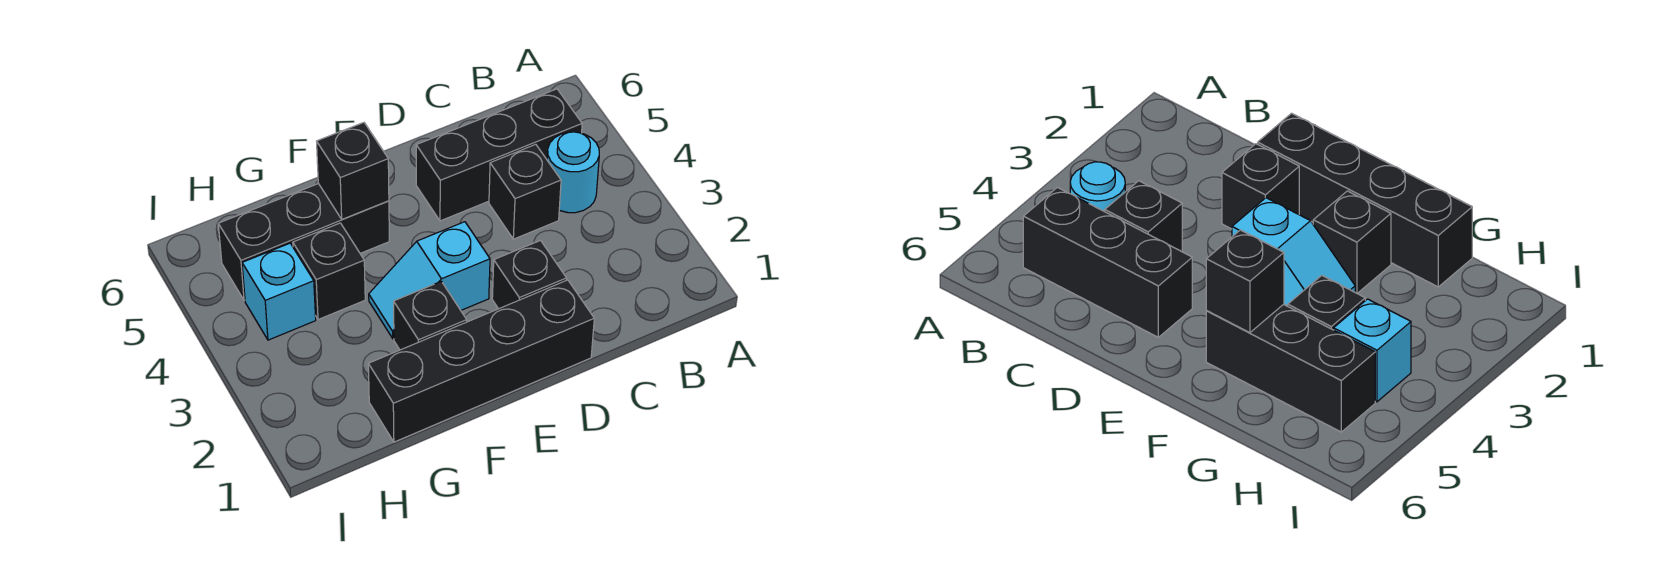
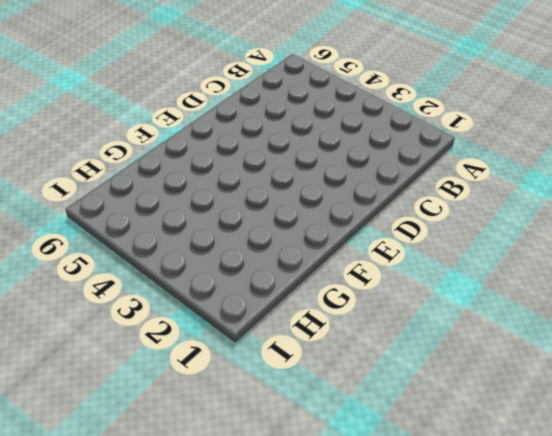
none -> cyan round brick B4 level 1
none -> black brick B5:D5 level 1

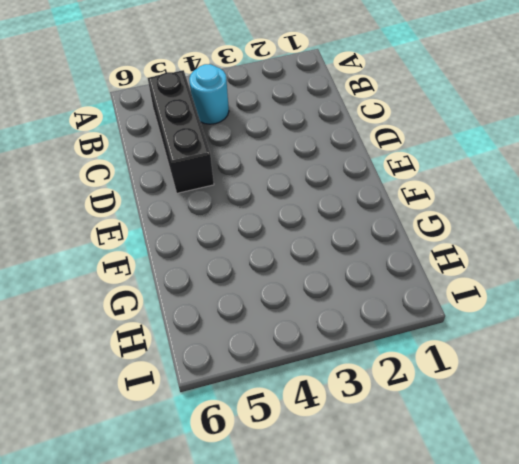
none -> black brick C4 level 1
none -> black brick D1:G1 level 1

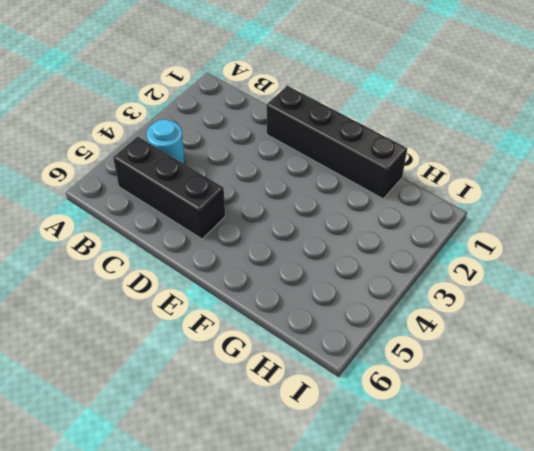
none -> black brick C4 level 1
none -> black brick D2 level 1

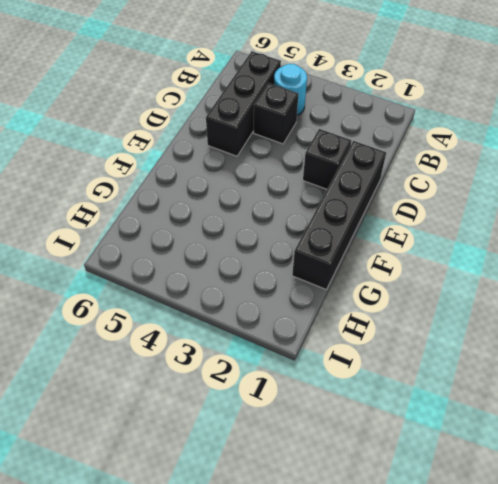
none -> cyan slope E3:F3 level 1 top E
none -> black brick F2 level 1

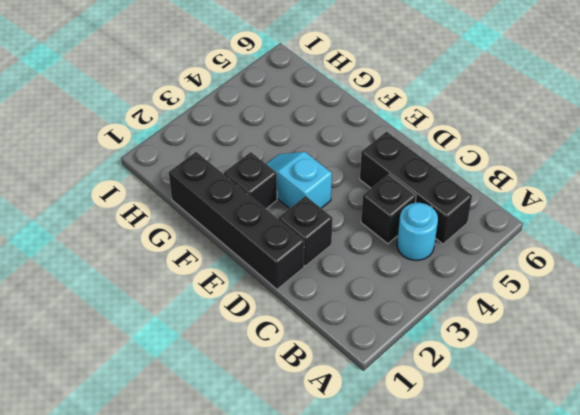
none -> black brick F5:H5 level 1
none -> black brick G4 level 1

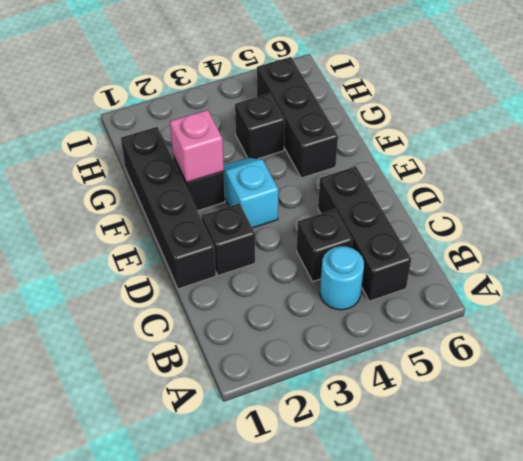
pink brick F2 level 2 -> none
none -> cyan brick H4 level 1
none -> black brick F5 level 2

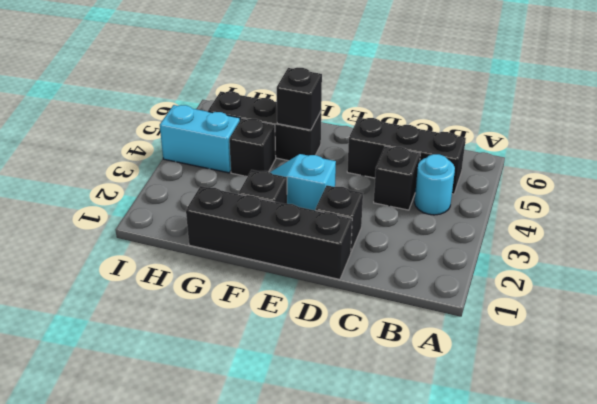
cyan brick H4:I4 level 1 -> cyan brick H4 level 1

